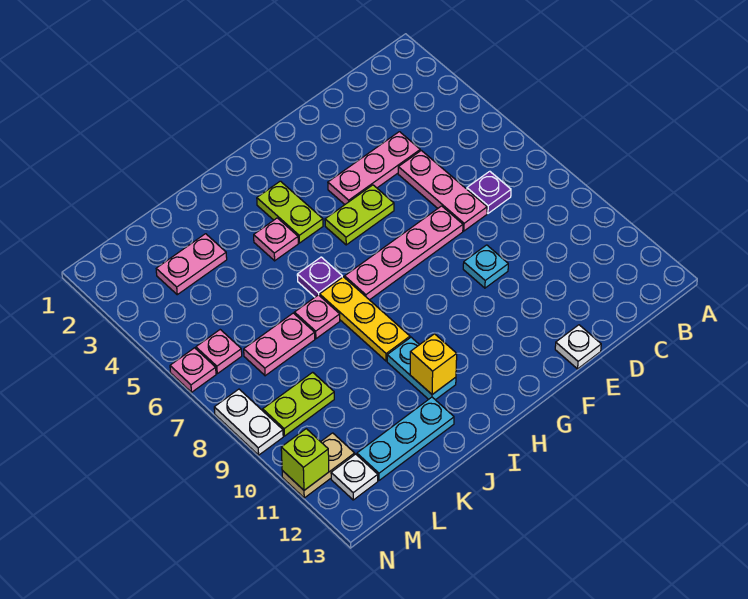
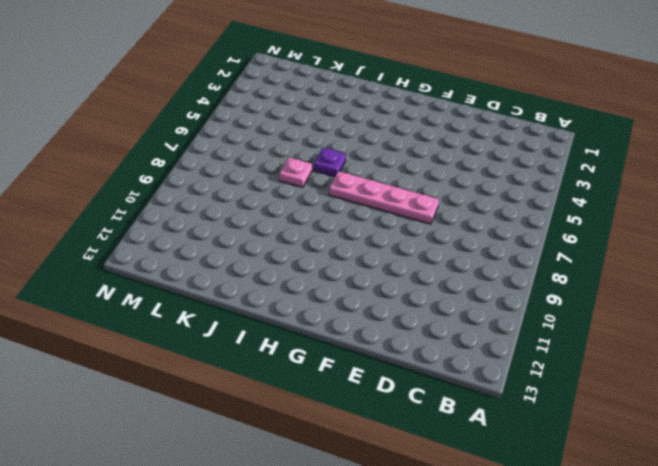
none -> purple plate C7 level 1
none -> pink plate D4:F4 level 1
none -> pink plate D5:D7 level 1

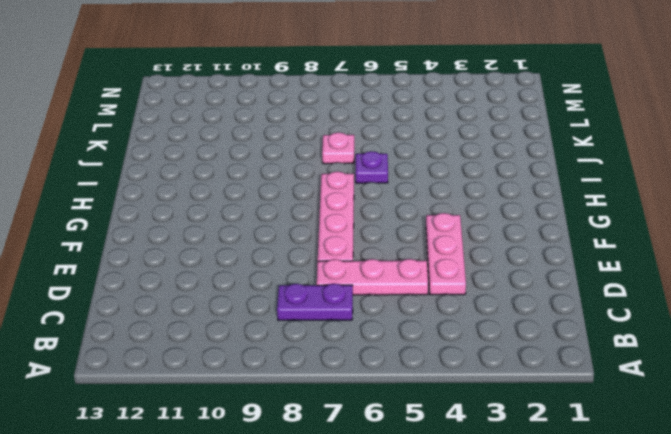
purple plate C7:C8 level 1 -> purple plate C7 level 1
none -> cyan plate E9 level 1
none -> white plate E13 level 1
none -> lime plate F5:G5 level 1

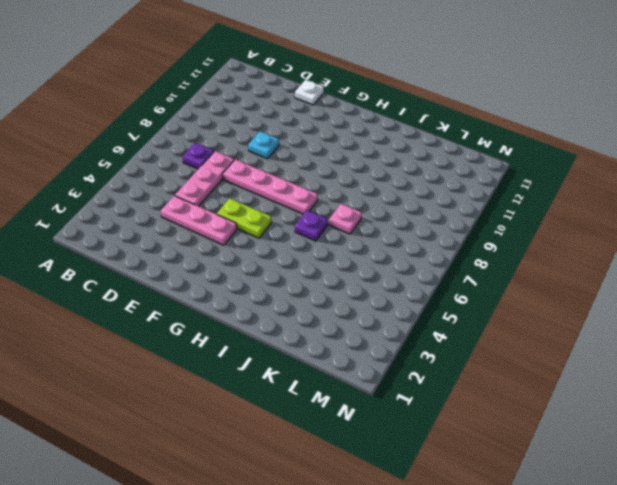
none -> lime plate H3:H4 level 1
none -> pink plate I4 level 1
none -> yellow plate I7:I9 level 1

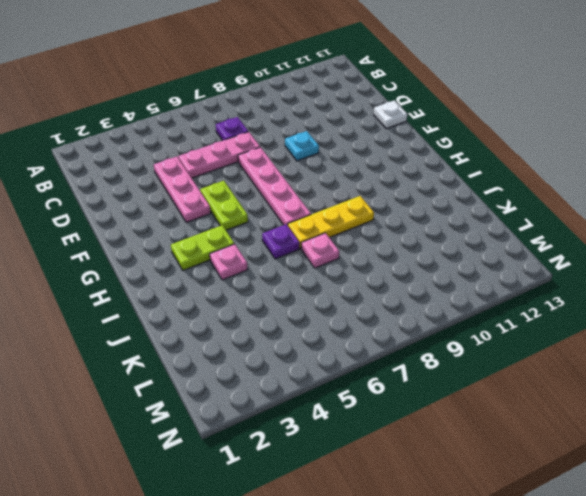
none -> cyan plate I10:I11 level 1
none -> cyan plate J12:L12 level 1
none -> pink plate K3:L3 level 1

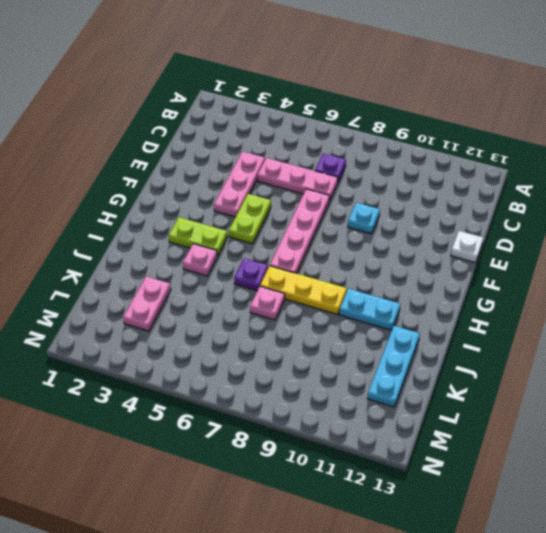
none -> pink plate K7:L7 level 1
none -> lime plate L9:M9 level 1
none -> pink plate M6 level 1

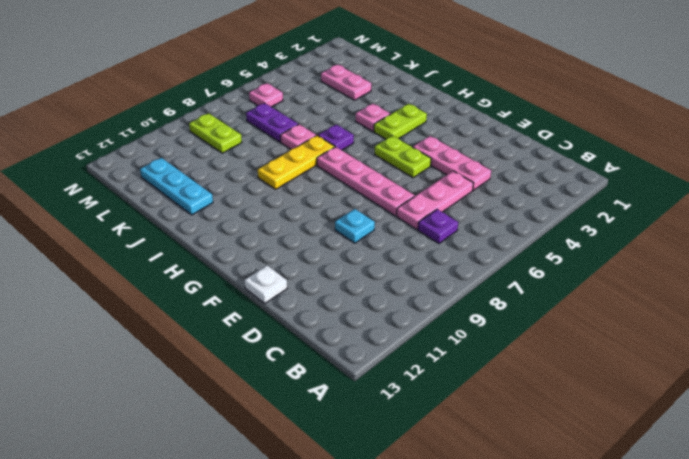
purple plate K7:L7 level 1 -> pink plate K7:L7 level 1
none -> cyan plate I10:I11 level 1
none -> tan plate M11:N11 level 1
none -> white plate M12 level 1

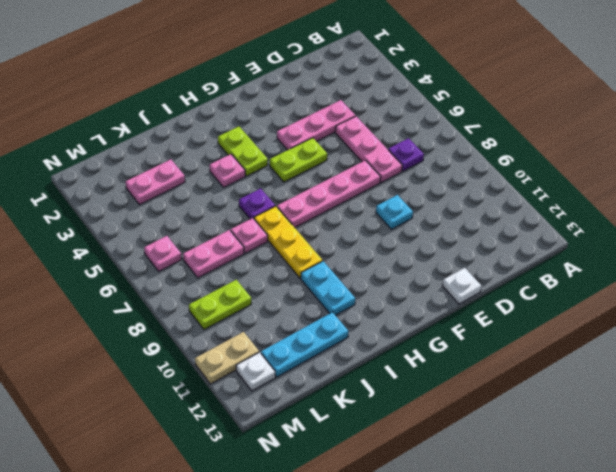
none -> pink plate N6 level 1
none -> white plate N8:N9 level 1
none -> yellow brick I11 level 2

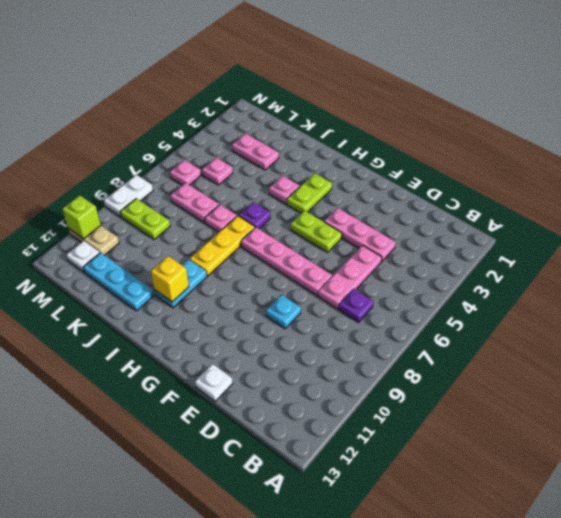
pink plate L5 level 1 -> pink plate N6 level 1

